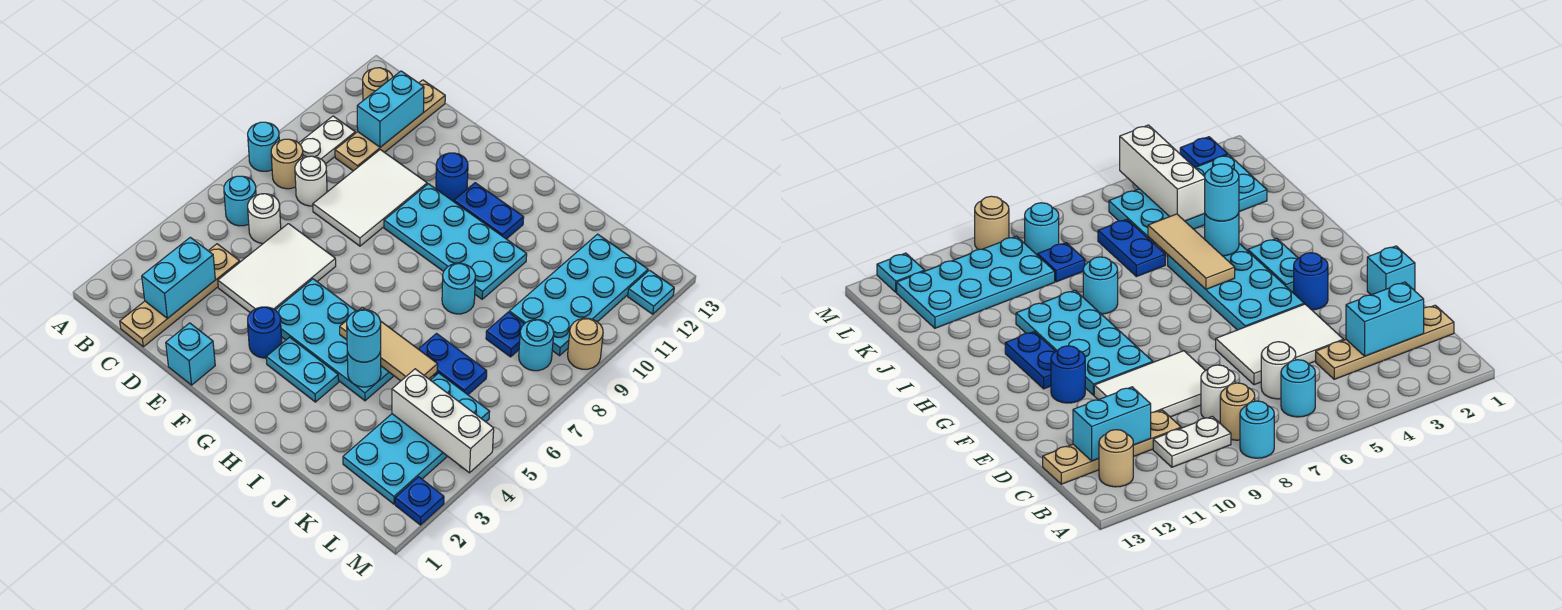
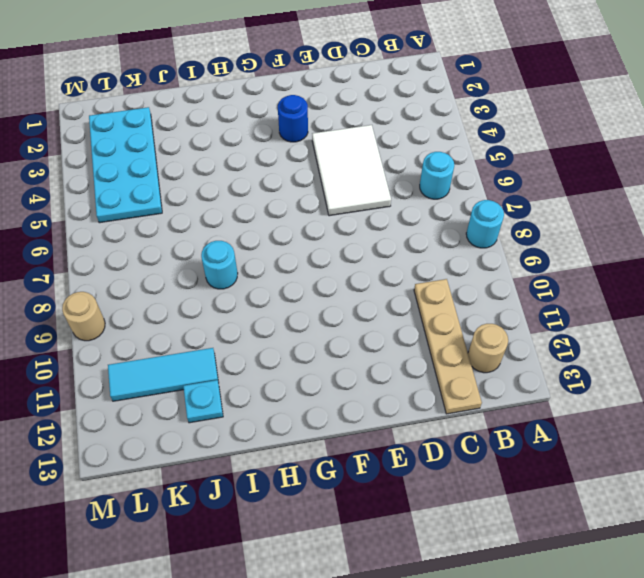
cyan tile J11:L11 level 1 -> cyan plate K9:L12 level 1
cyan plate J12 level 1 -> cyan plate M12 level 1
none -> tan round brick B8 level 1
none -> white plate B9:B10 level 1
none -> tan plate C1:C4 level 1
none -> white round brick C6 level 1

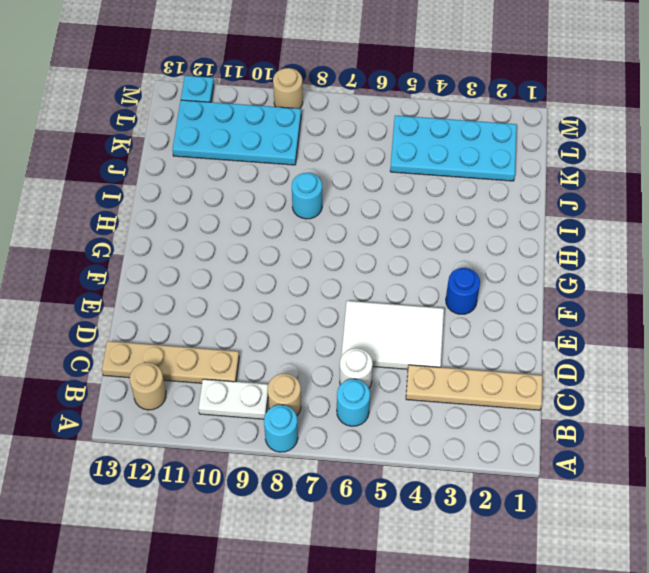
none -> white round brick C8 level 1
none -> white tile D8:E10 level 1
none -> cyan brick E1 level 1
none -> cyan plate F4:I5 level 1

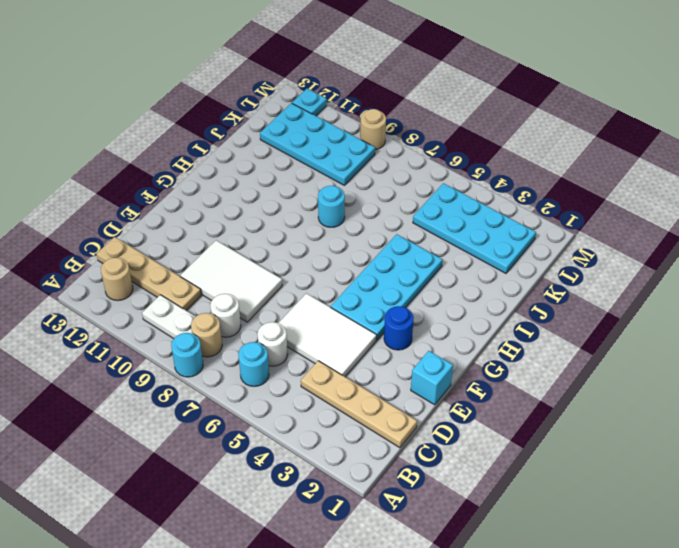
none -> cyan plate F9:I10 level 1
none -> blue round brick F11 level 1
none -> cyan plate G3:H3 level 1
none -> blue plate G11:H11 level 1

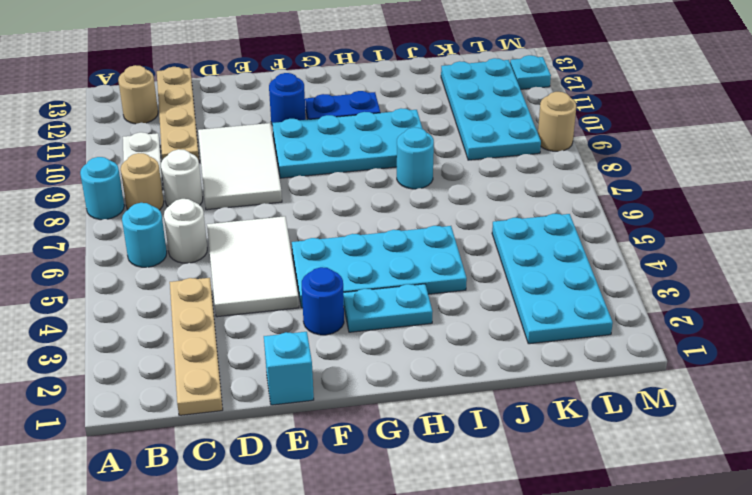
none -> blue plate J6:K6 level 1
none -> blue plate K8 level 1
none -> cyan round brick L8 level 1
none -> blue plate M2 level 1

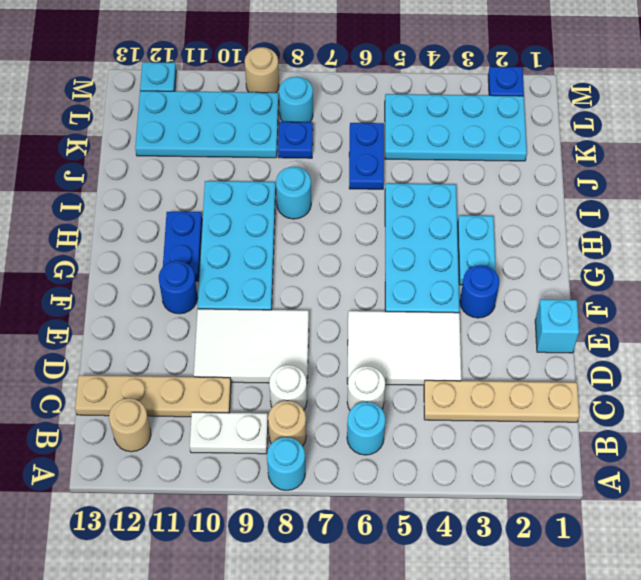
none -> cyan brick C2:C3 level 2
none -> cyan brick C11:C12 level 2
none -> tan tile H5:J5 level 2
none -> cyan round brick I4 level 2

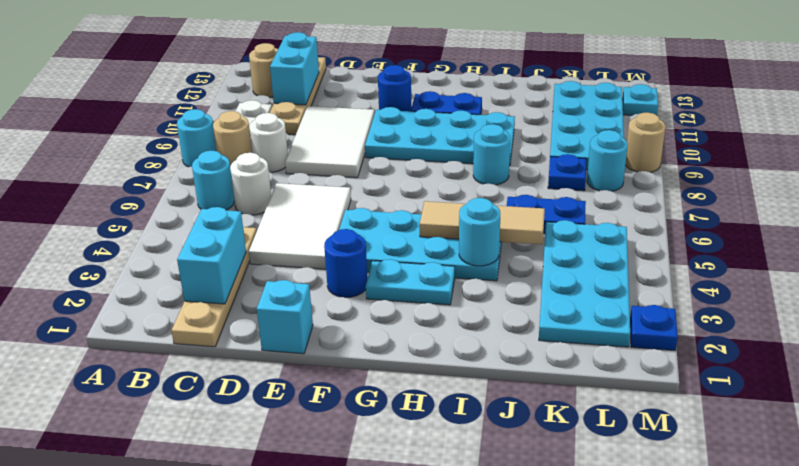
none -> white brick K4:M4 level 2
none -> cyan round brick I4 level 3

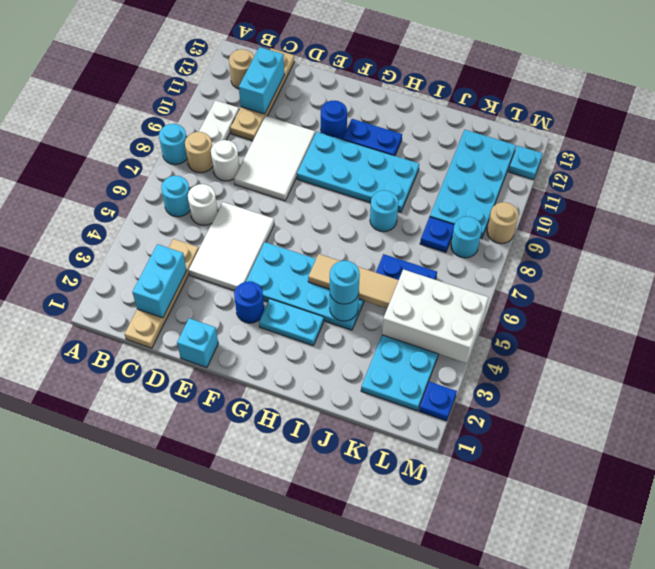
white brick K4:M5 level 2 -> white brick K4:M4 level 2

